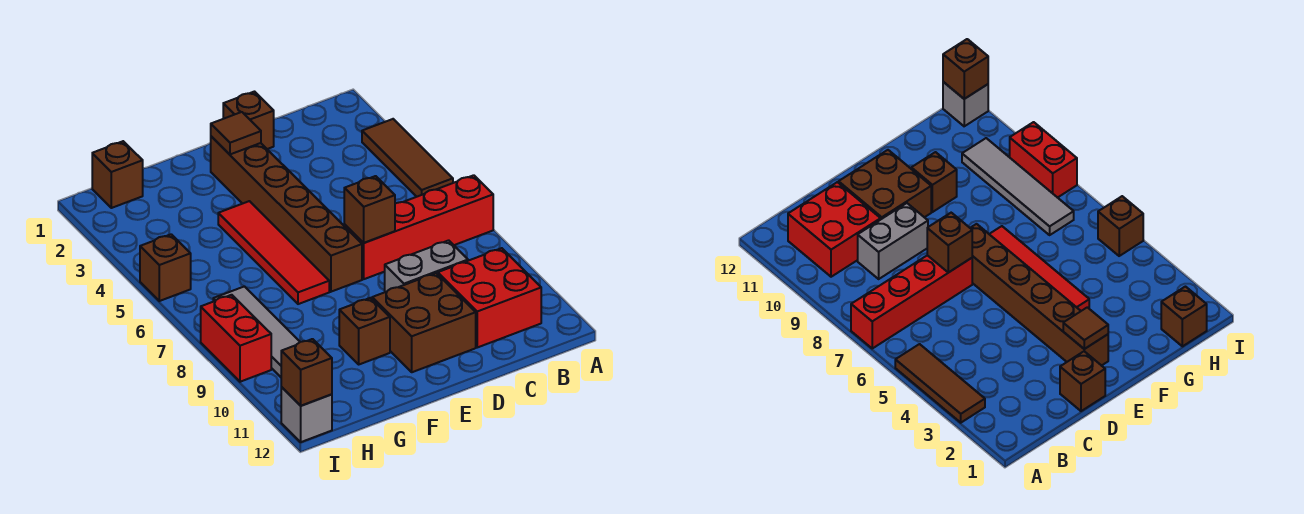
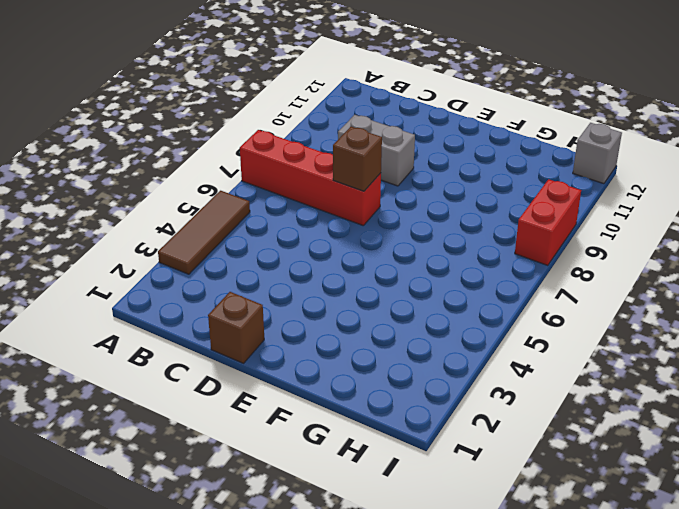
none -> red brick B10:C11 level 1
none -> brown brick D10:E11 level 1
none -> brown brick E2:E7 level 1

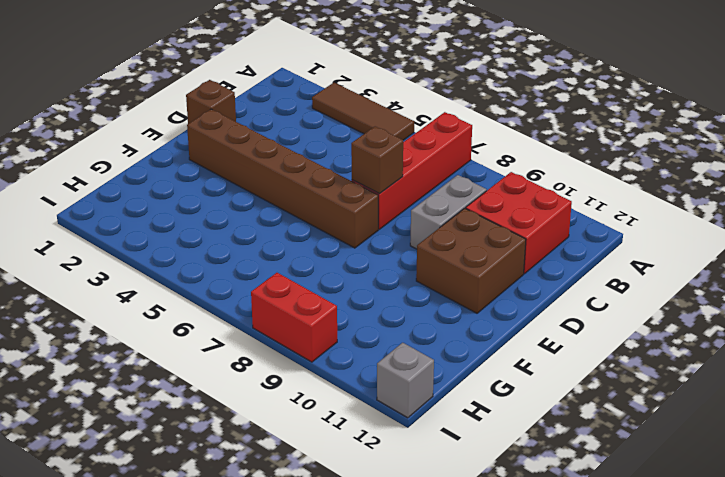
none -> red tile F4:F7 level 1
none -> brown brick F10 level 1
none -> brown brick H1 level 1

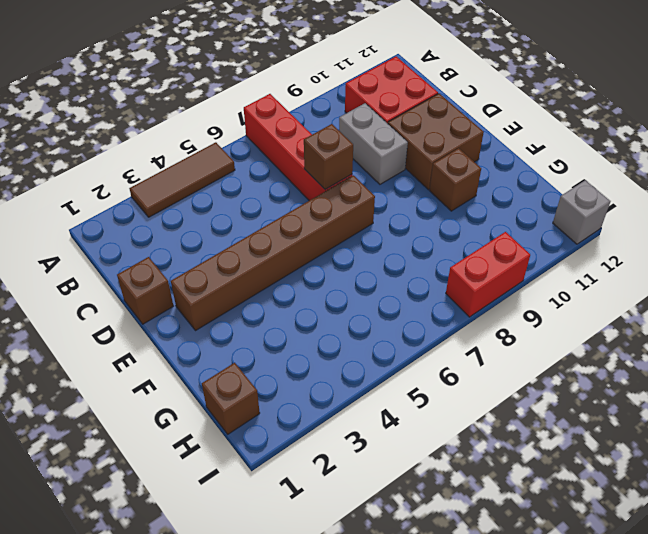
none -> red tile F4:F7 level 1
none -> grey tile H7:H10 level 1
none -> brown brick I5 level 1

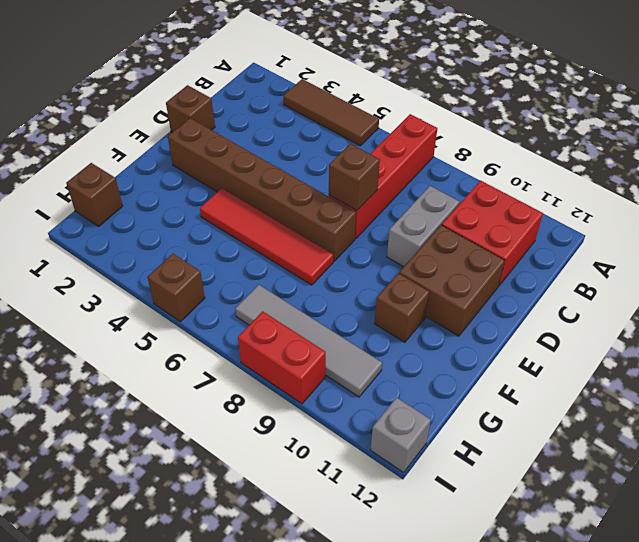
none -> brown tile E2 level 2
none -> brown brick I12 level 2

